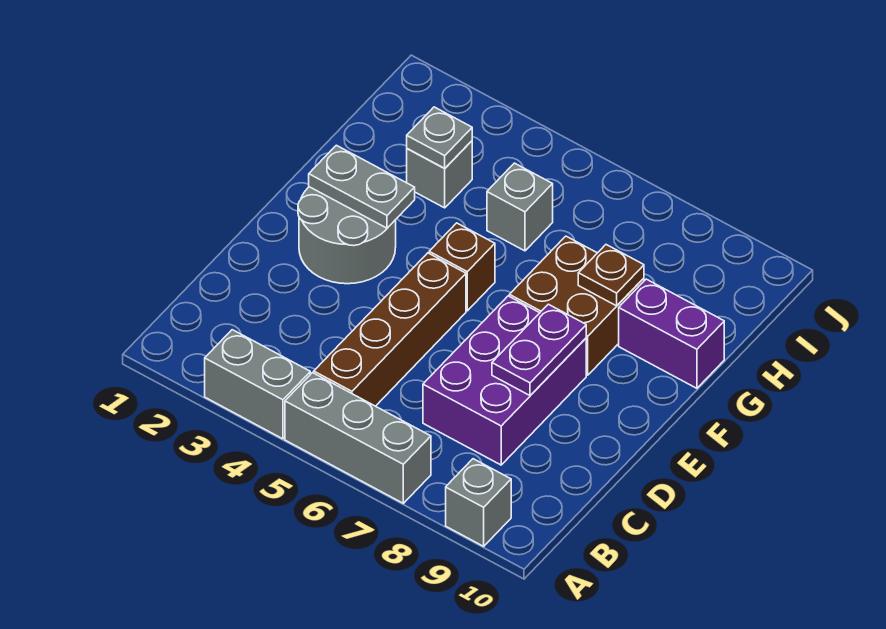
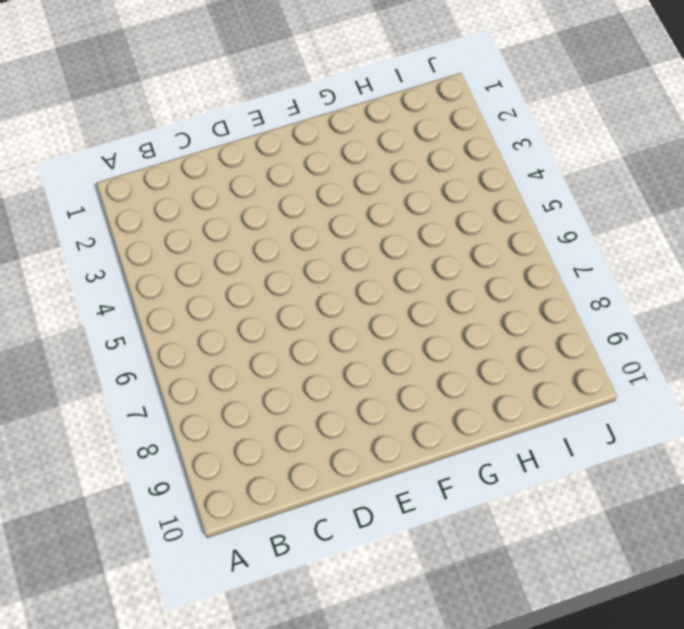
none -> grey brick A3:A4 level 1
none -> grey brick A5:A7 level 1
none -> grey brick A9 level 1

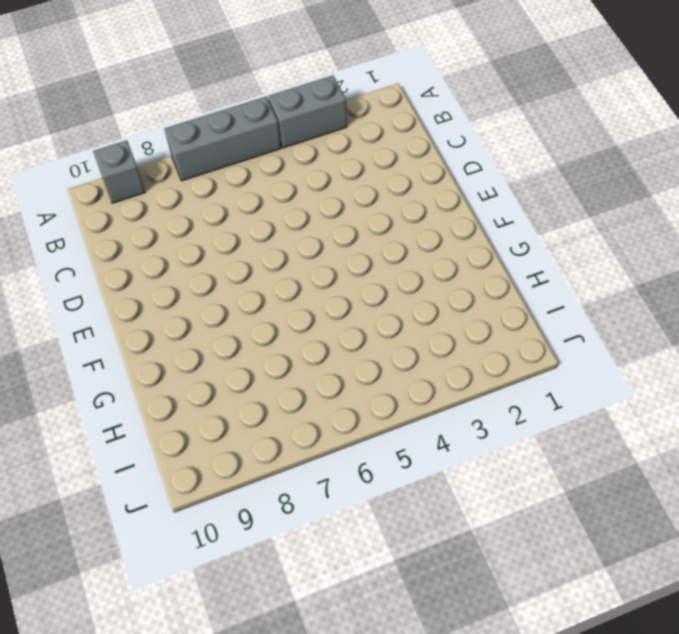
none -> brown brick B5:E5 level 1
none -> purple brick C7:E8 level 1
none -> grey round brick E2:F3 level 1

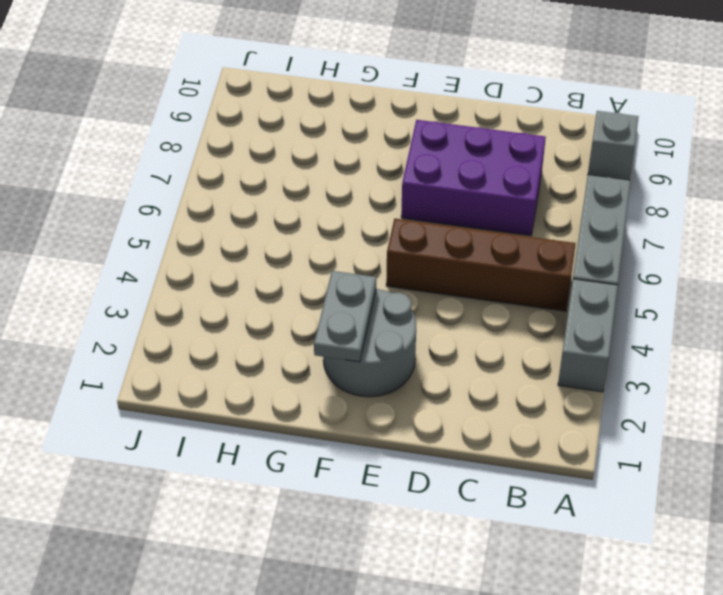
none -> brown brick F5 level 1
none -> brown brick F7:G8 level 1
none -> purple brick G9:G10 level 1

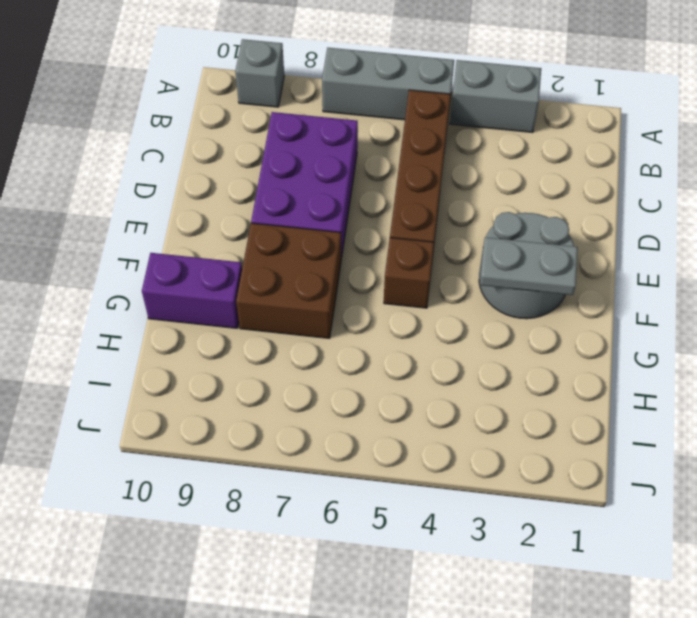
none -> grey brick H3 level 1
none -> grey brick H5 level 1
none -> purple plate D8:E8 level 2

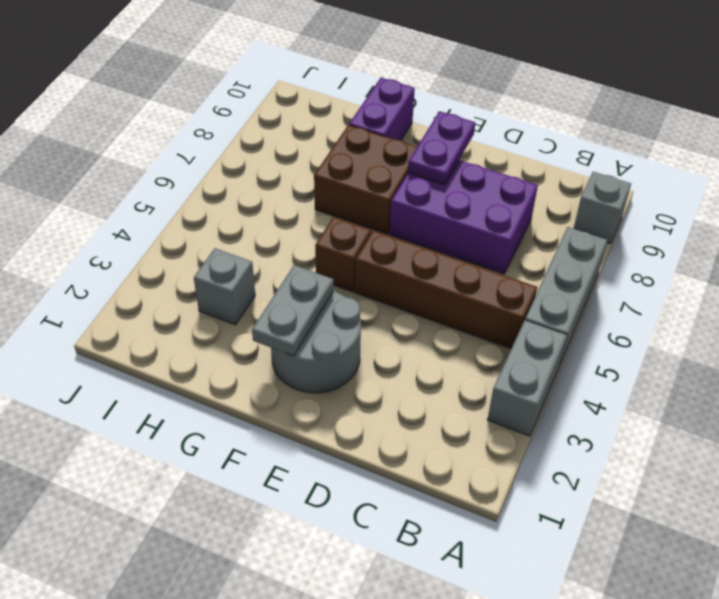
purple plate E8:E9 level 2 -> purple plate D8:E8 level 2
none -> grey brick H5 level 1
none -> brown plate G8 level 2
none -> grey plate H3 level 2

